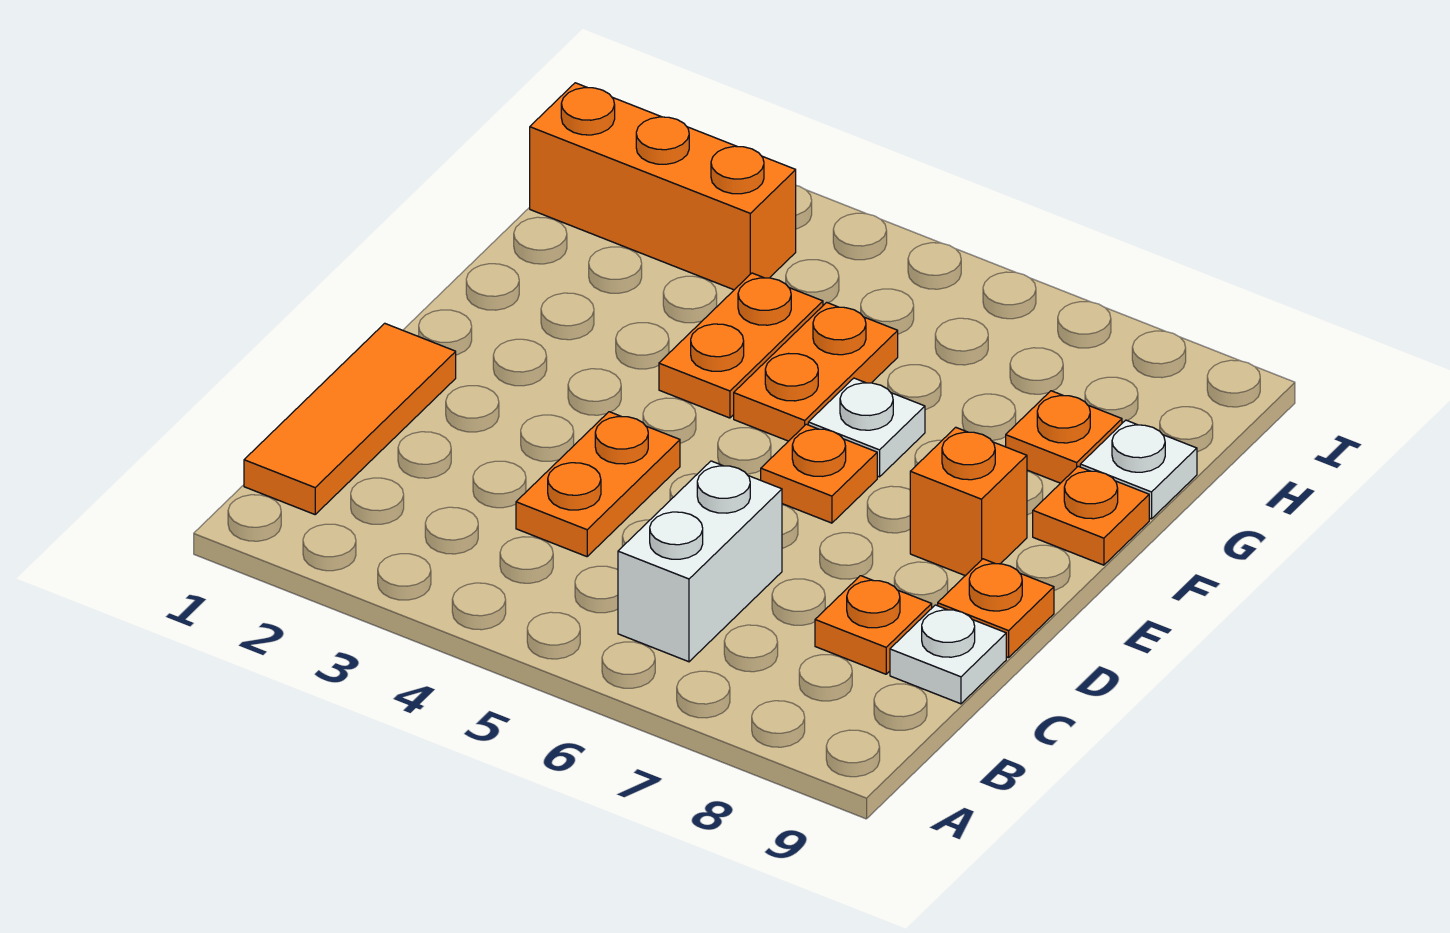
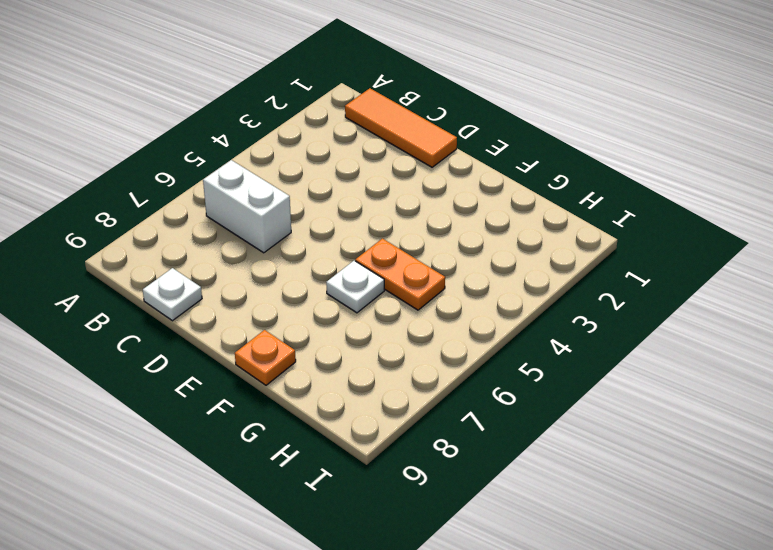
none -> orange plate C4:D4 level 1
none -> orange plate C8 level 1
none -> orange plate D9 level 1

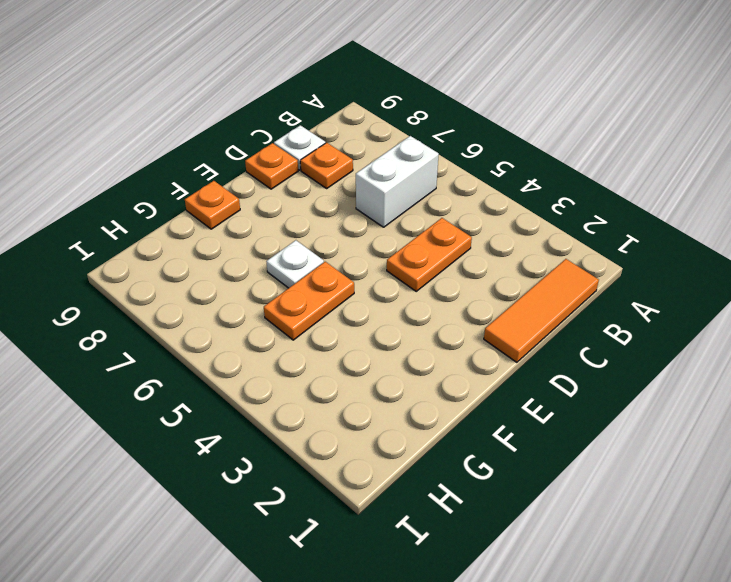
none -> orange plate E6 level 1
none -> orange brick E8 level 1
none -> orange plate F4:G4 level 1

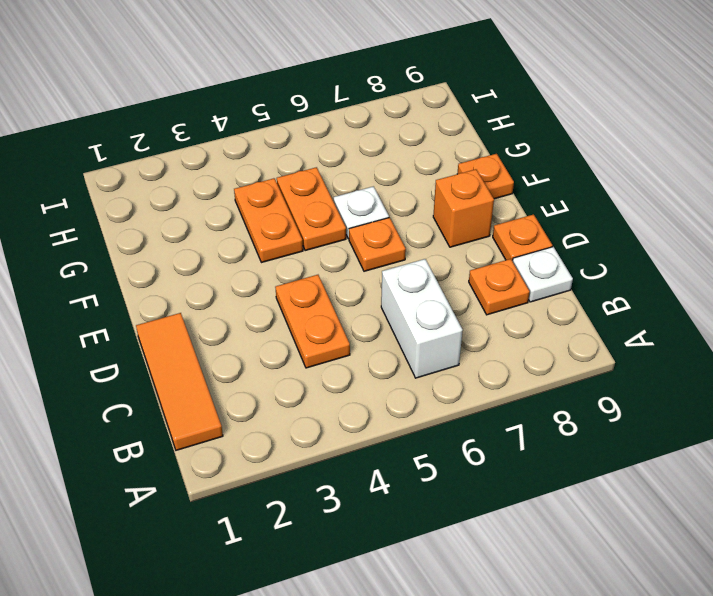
none -> orange plate G8 level 1
none -> white plate G9 level 1
none -> orange brick H1:H3 level 1

